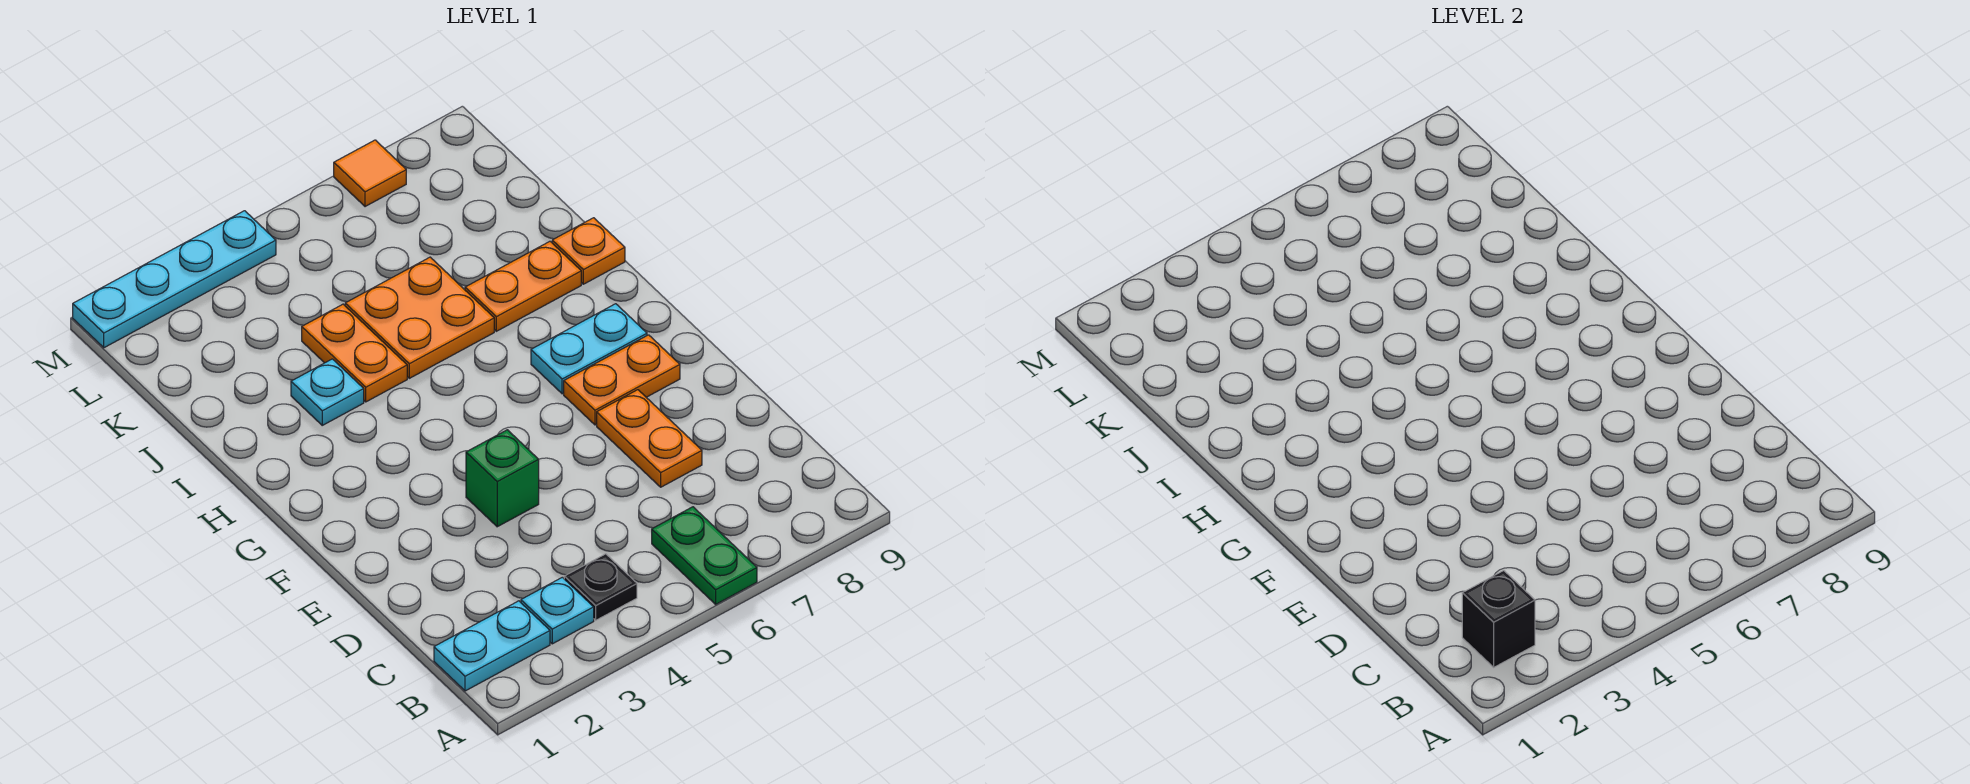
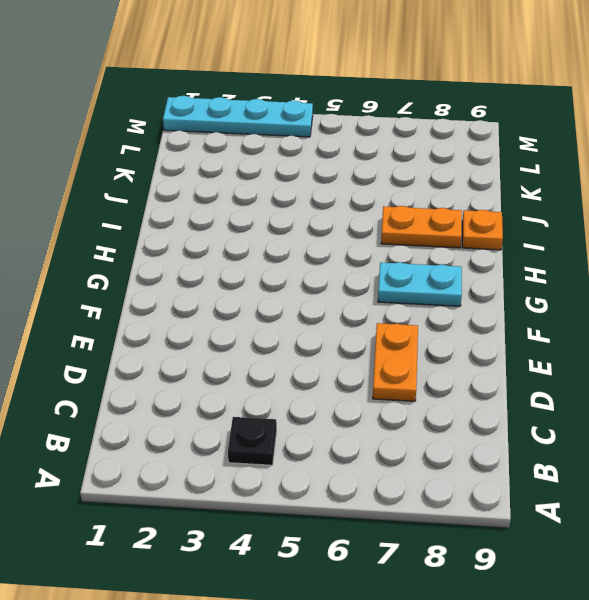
none -> green plate A6:B6 level 1
none -> cyan plate B1:B2 level 1
none -> cyan plate B3 level 1

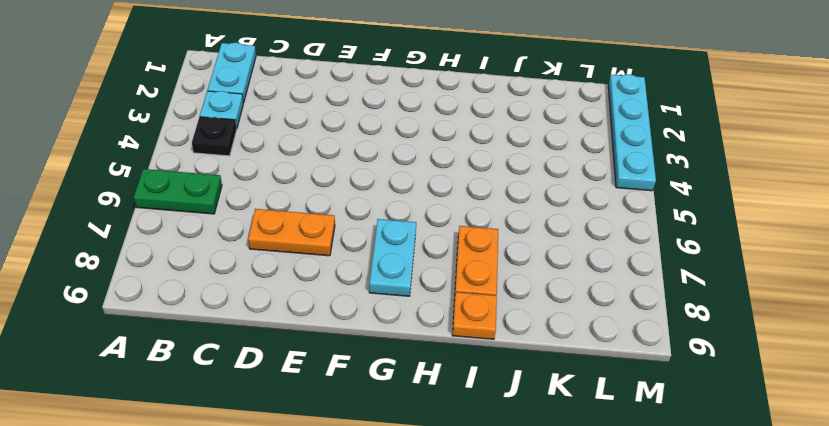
none -> green brick E4 level 1
none -> orange plate F7:F8 level 1
none -> cyan plate I3 level 1

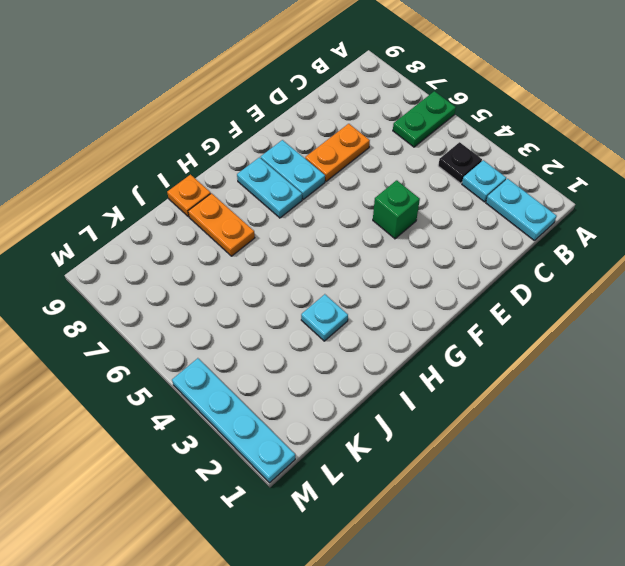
cyan plate F7:F8 level 1 -> orange plate F7:F8 level 1
none -> orange plate I4:J4 level 1
none -> orange plate I5:J6 level 1
none -> orange tile M7 level 1

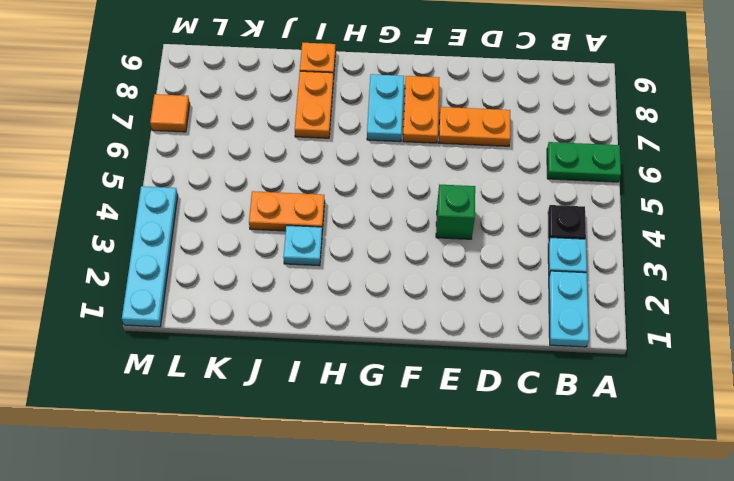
none -> orange plate I5:J6 level 1
none -> black brick B2 level 2

